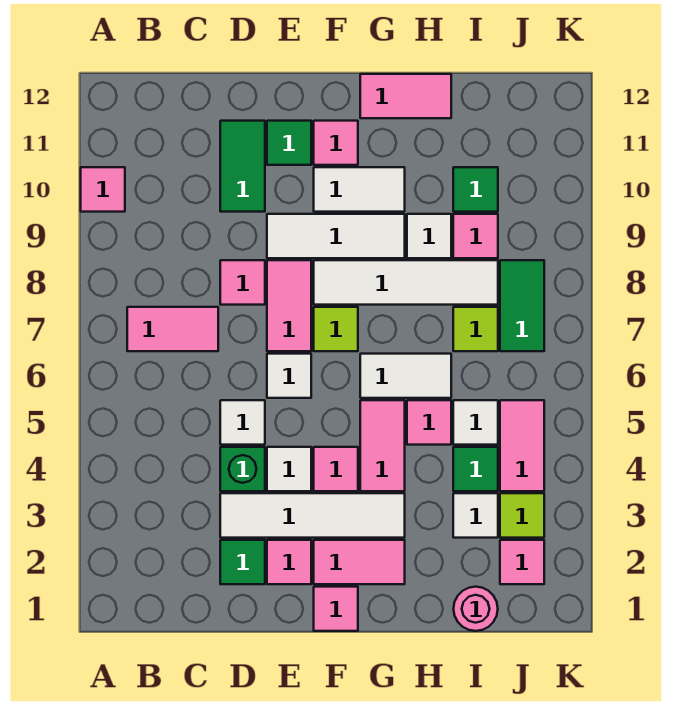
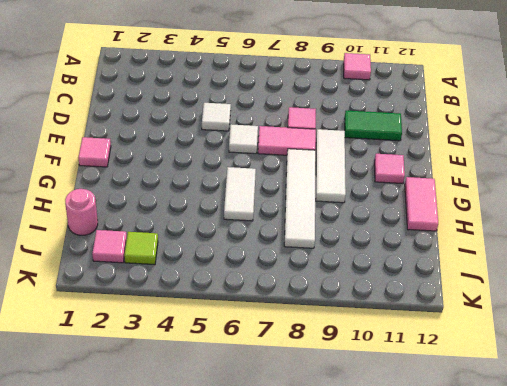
none -> pink tile B7:C7 level 1
none -> green tile D2 level 1
none -> white tile D3:G3 level 1
none -> green brick D4 level 1

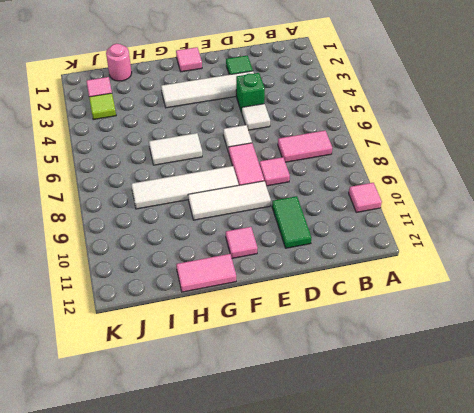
none -> pink tile E2 level 1
none -> white tile E4 level 1
none -> green tile E11 level 1
none -> pink tile F2:G2 level 1

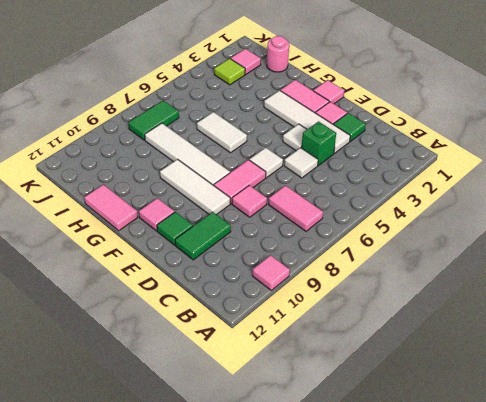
none -> pink tile F4 level 1
none -> lime tile F7 level 1
none -> white tile F10:G10 level 1
none -> pink tile G4:G5 level 1

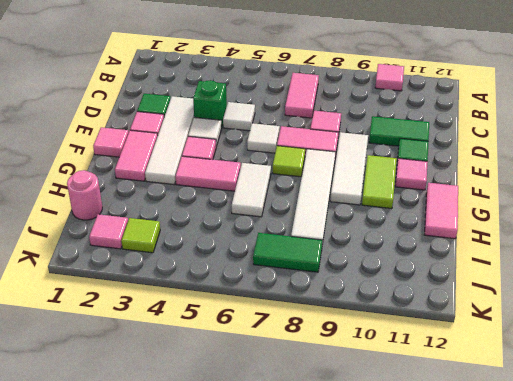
lime tile F10:G10 level 1 -> white tile F10:G10 level 1
none -> pink tile H5 level 1
none -> white tile H9 level 1
none -> white tile I3 level 1
none -> green tile I4 level 1

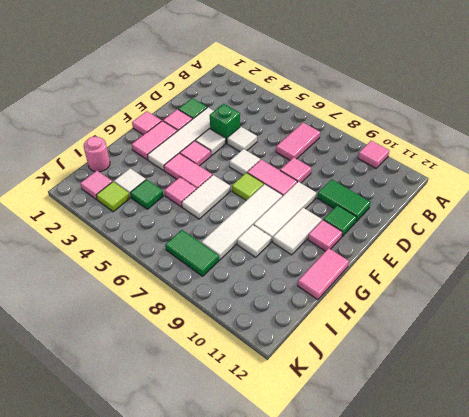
none -> white tile I5 level 1
none -> lime tile I7 level 1
none -> pink tile I9 level 1
none -> green tile I10 level 1

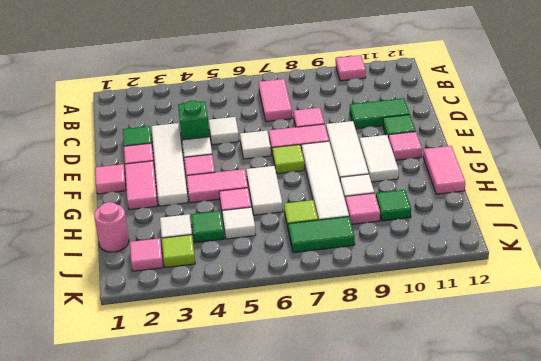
none -> pink tile J4:J5 level 1

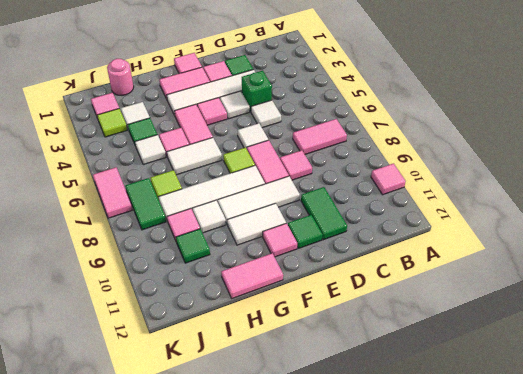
pink tile K6:K7 level 1 -> pink tile J4:J5 level 1

